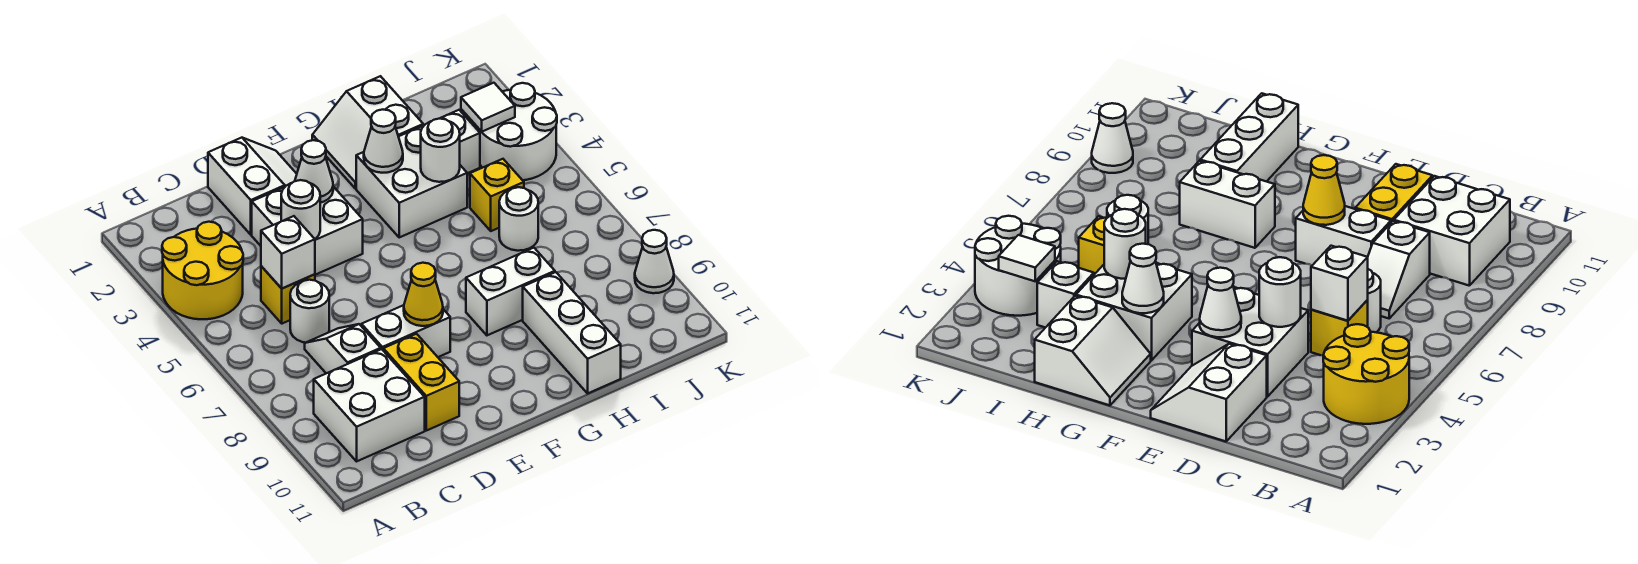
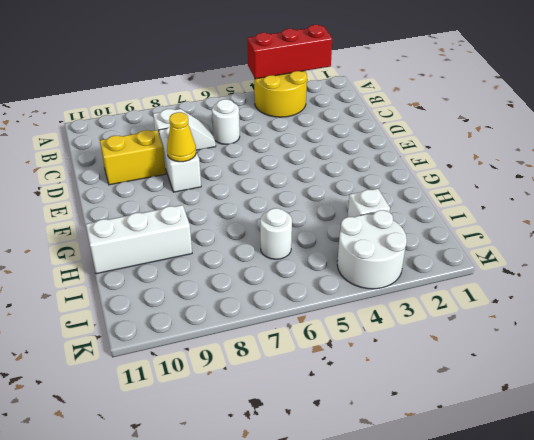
red brick A2:A4 level 2 -> none
none -> white brick B9:C10 level 1
none -> yellow brick C5 level 1
none -> white slope D1:E2 level 1 top D

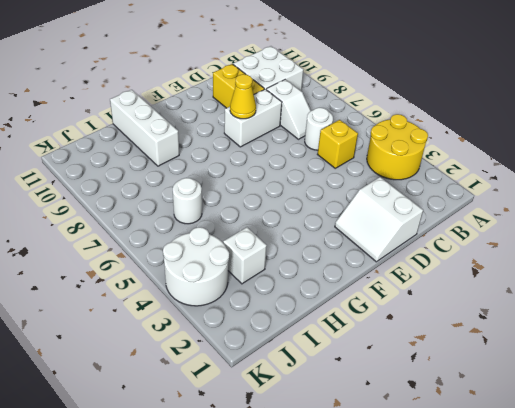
none -> white brick D3:E4 level 1
none -> white slope G1:H2 level 1 top H
none -> white brick G3:H4 level 1

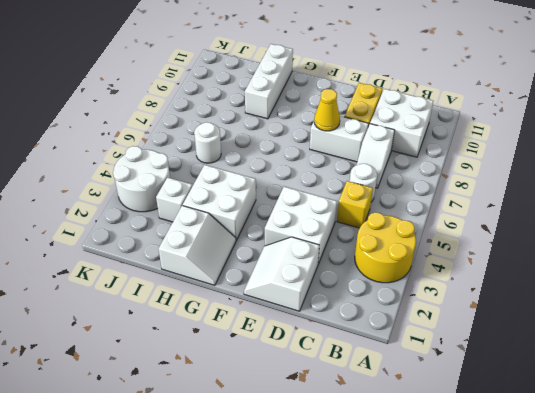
none -> white brick G8:H8 level 1
none -> yellow brick I5 level 1
none -> white cone K9 level 1

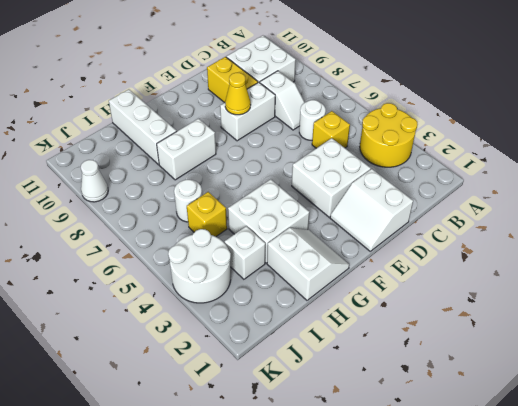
none -> white brick C5 level 2
none -> white round brick D4 level 2
none -> white cone E3 level 2

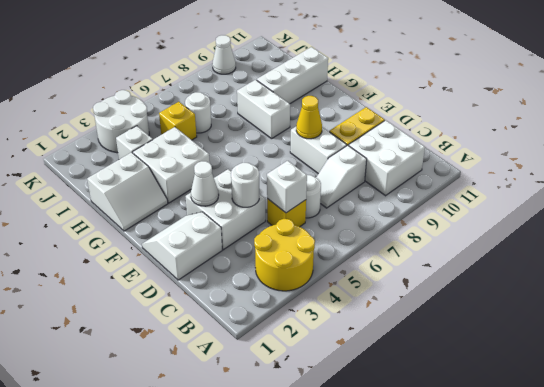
none -> white cone G3 level 2
none -> white round brick H4 level 2
none -> white tile J3 level 2

